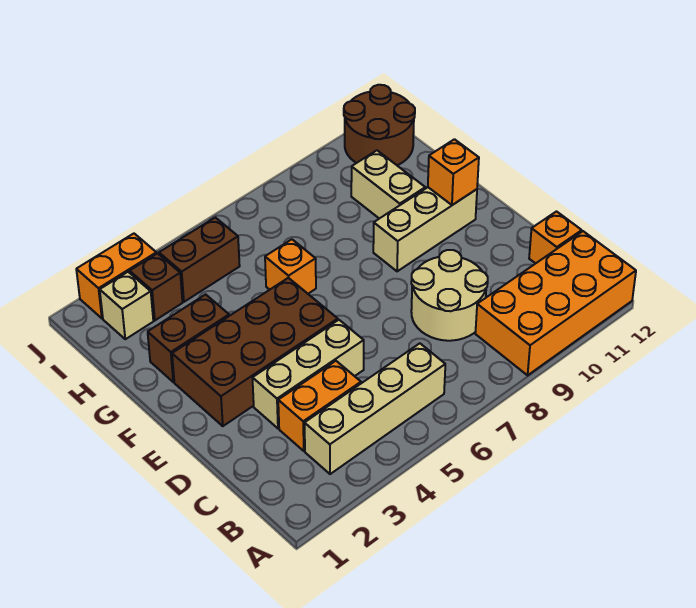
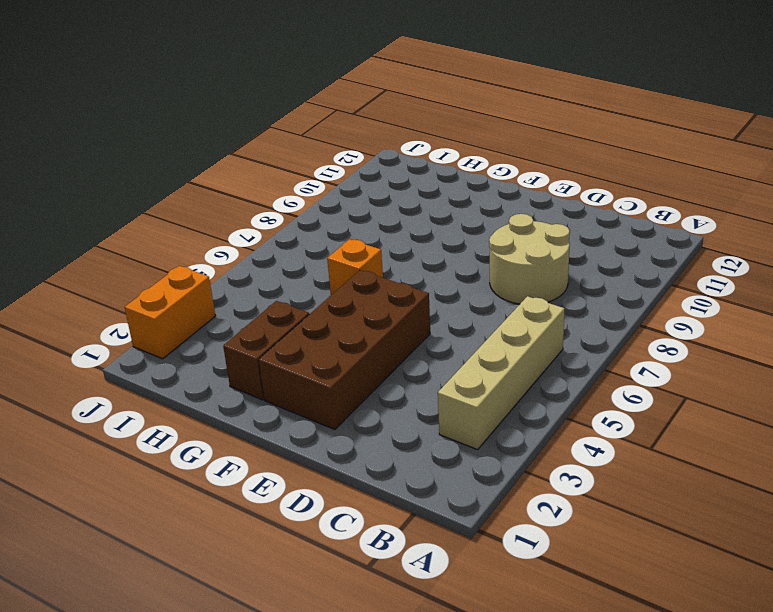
none -> orange brick A9:B12 level 1
none -> orange brick C3:C4 level 1
none -> orange brick C12 level 1

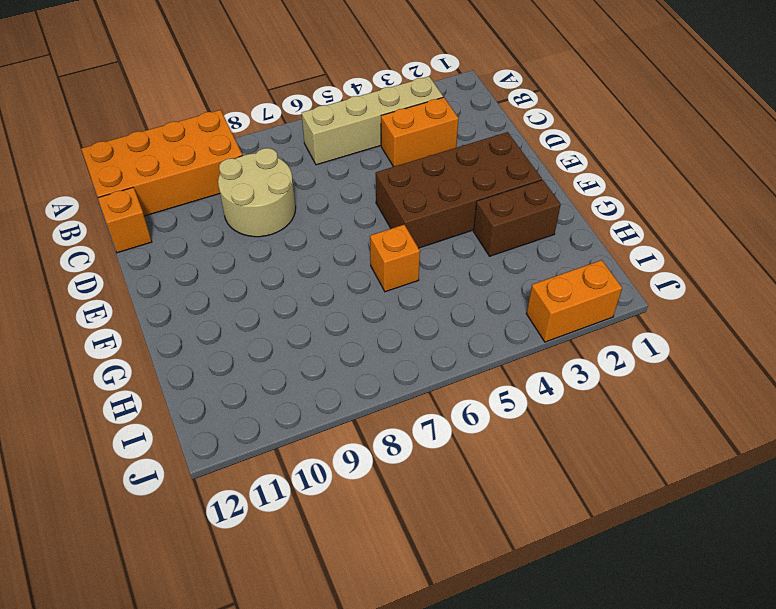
none -> tan brick D3:D5 level 1
none -> tan brick F9:F11 level 1
none -> tan brick G10:H10 level 1

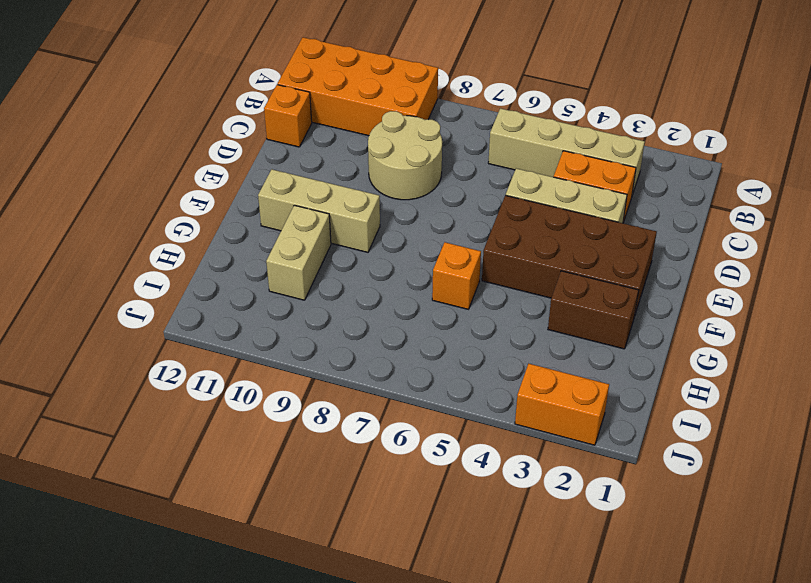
none -> tan brick I2 level 1
none -> brown brick I3 level 1
none -> brown brick I4:I5 level 1

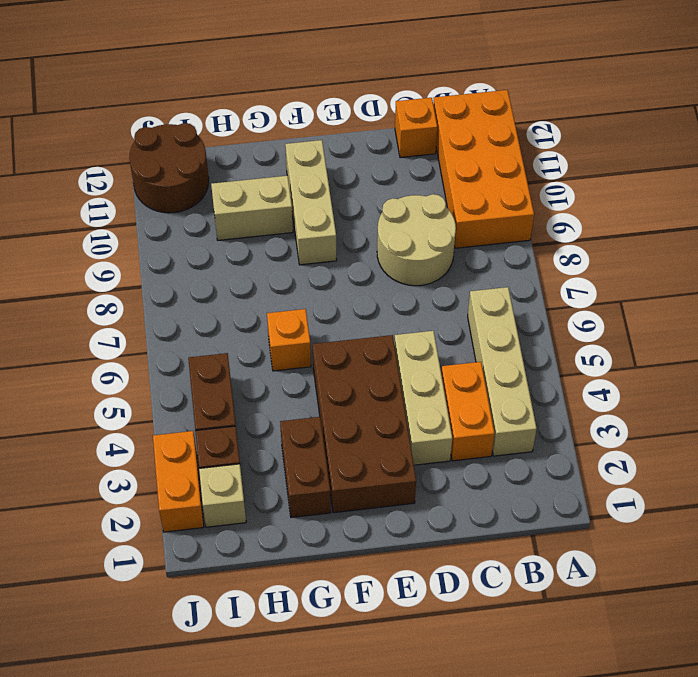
none -> orange brick F11 level 2

